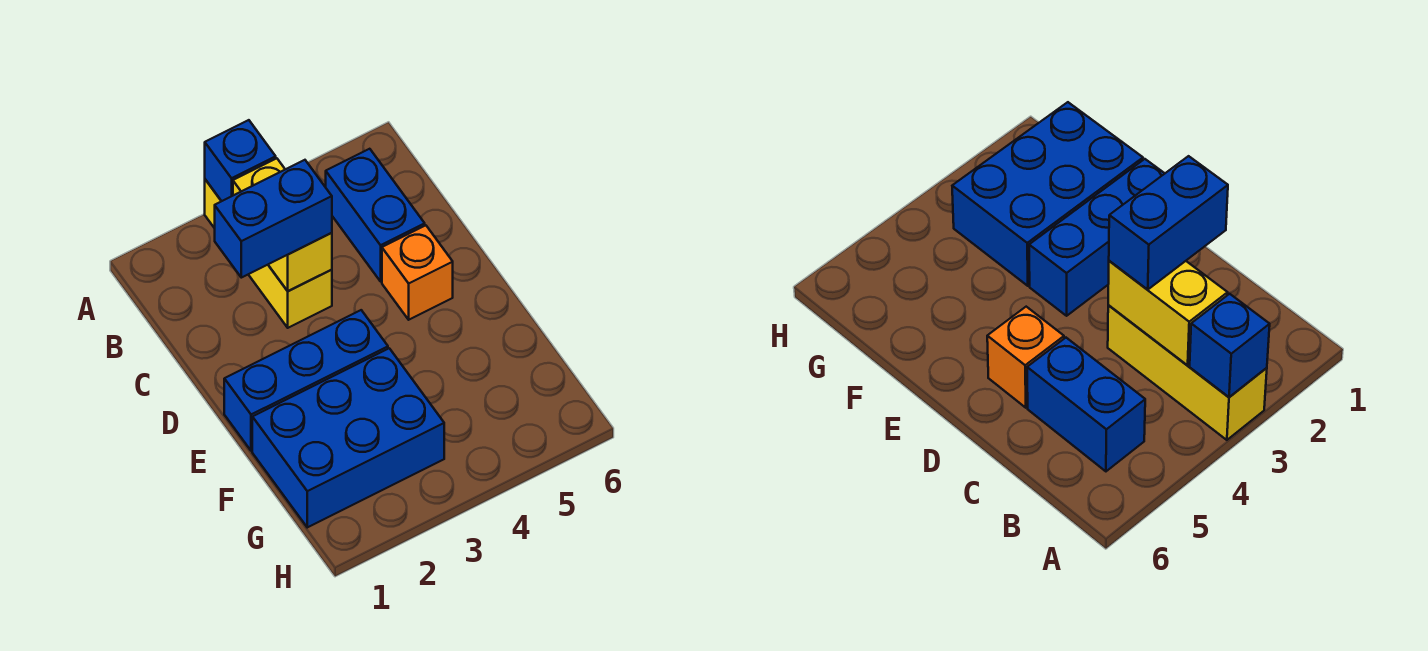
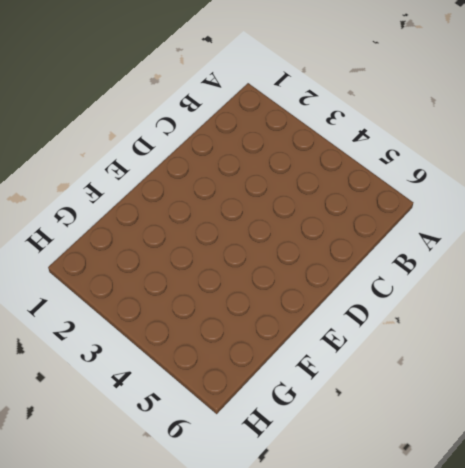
none -> yellow brick A3:C3 level 1
none -> blue brick B5:C5 level 1

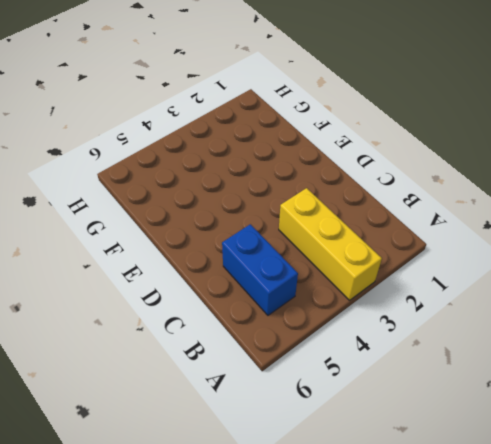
none -> orange brick D5 level 1
none -> blue brick E1:E3 level 1

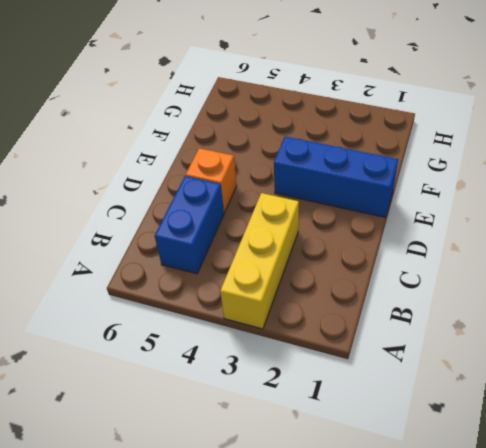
none -> blue brick F1:G3 level 1
none -> blue brick A3 level 2

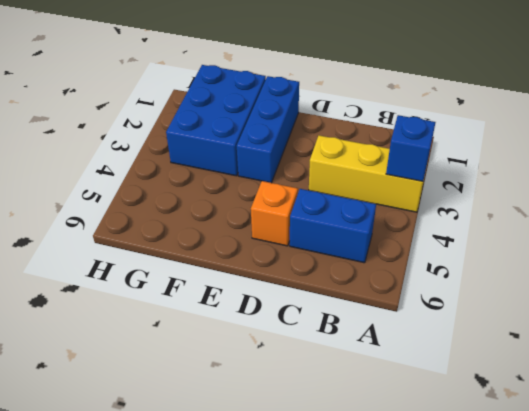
none -> yellow brick B3:C3 level 2
none -> blue brick C2:C3 level 3

